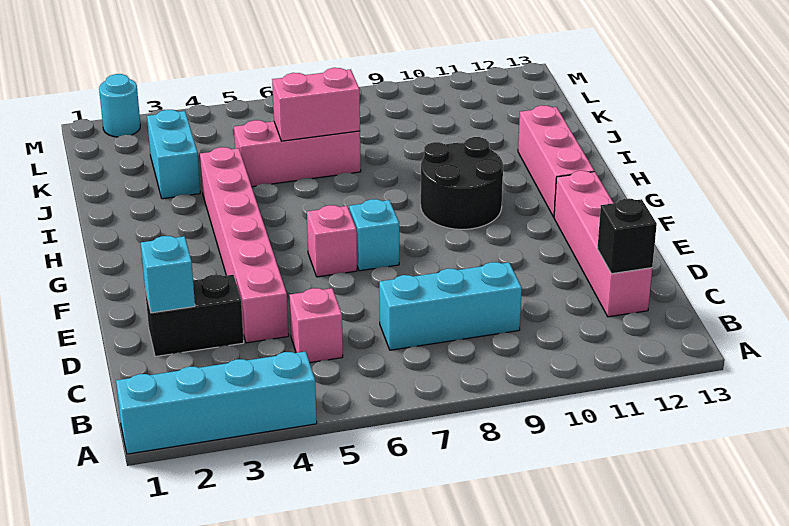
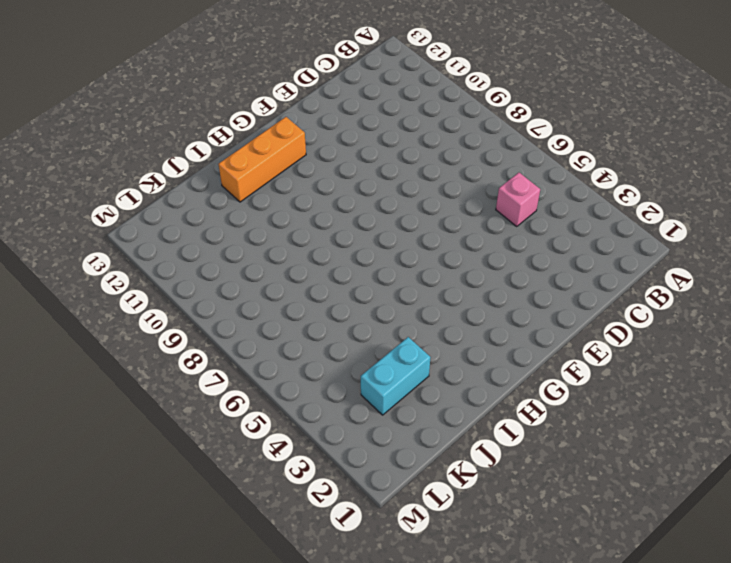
orange brick G12:I12 level 1 -> pink brick G12:I12 level 1
none -> cyan brick A1:A4 level 1
none -> cyan brick C7:C9 level 1
none -> pink brick C12:F12 level 1

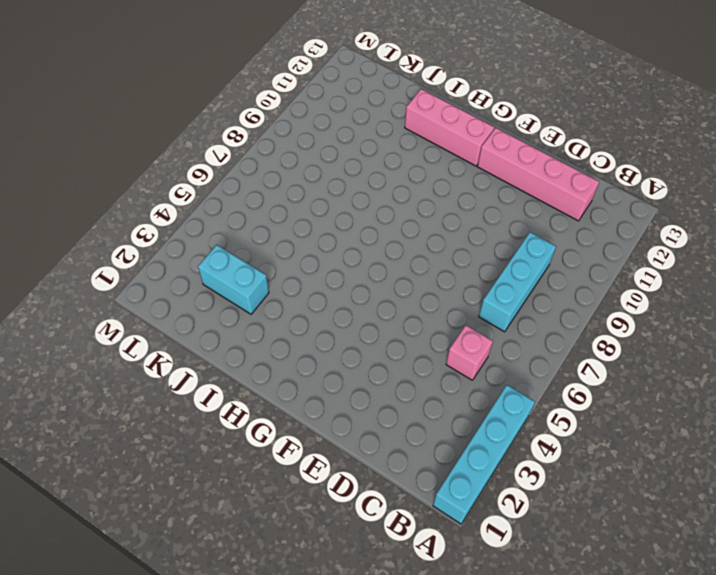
none -> black brick D2:D3 level 1
none -> pink brick D4:I4 level 1
none -> pink brick F6 level 1

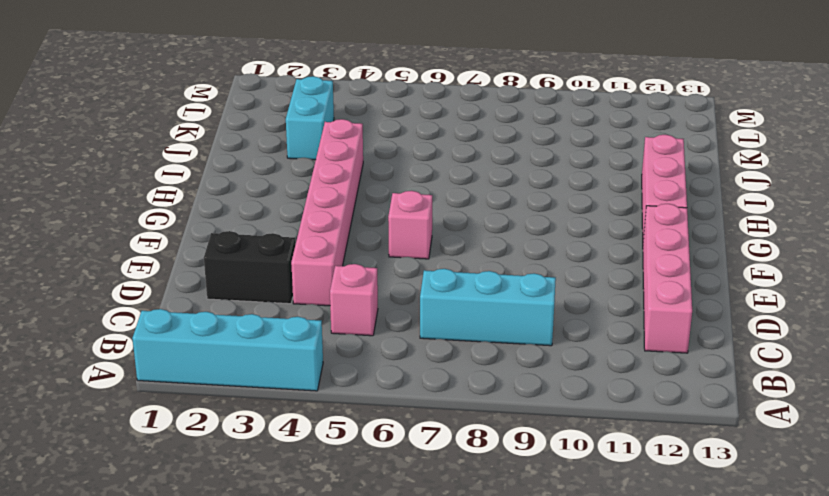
none -> cyan brick F7 level 1
none -> black round brick G9:H10 level 1
none -> pink brick J5:J7 level 1

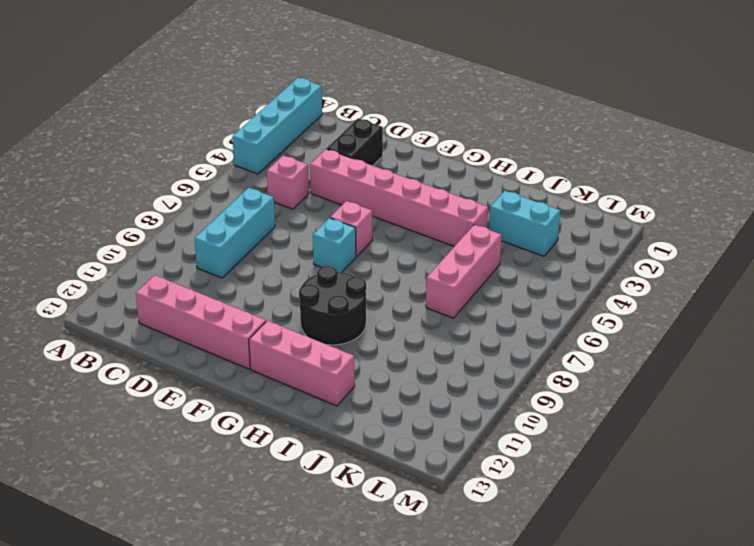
none -> cyan round brick M2 level 1
none -> black brick C12 level 2
none -> cyan brick D2 level 2

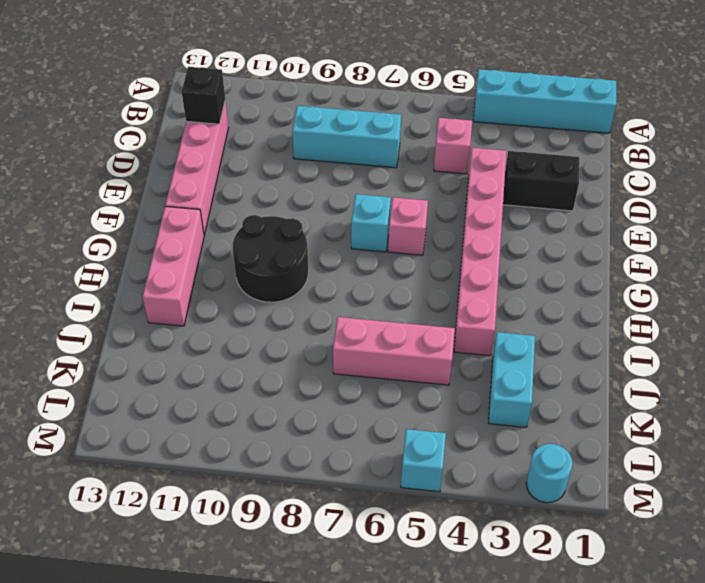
cyan brick M5 level 1 -> cyan brick D2 level 2
none -> pink brick J6:J7 level 2

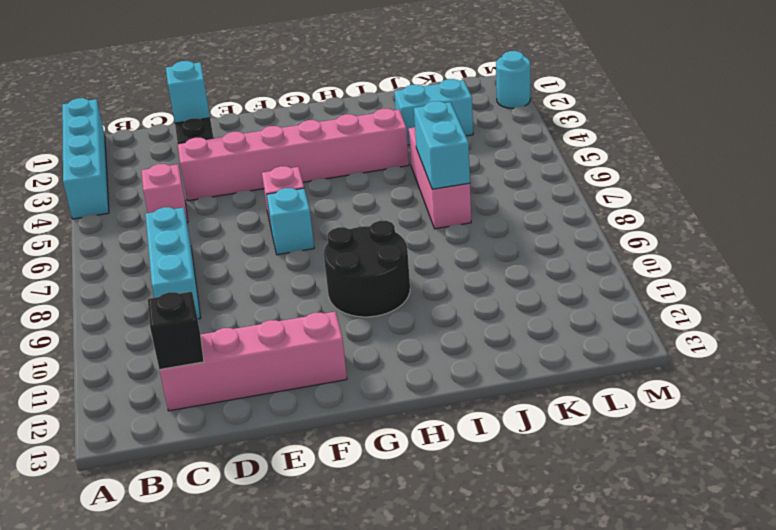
cyan brick J6:J7 level 2 -> pink brick J6:J7 level 2
none -> pink brick G12:I12 level 1

